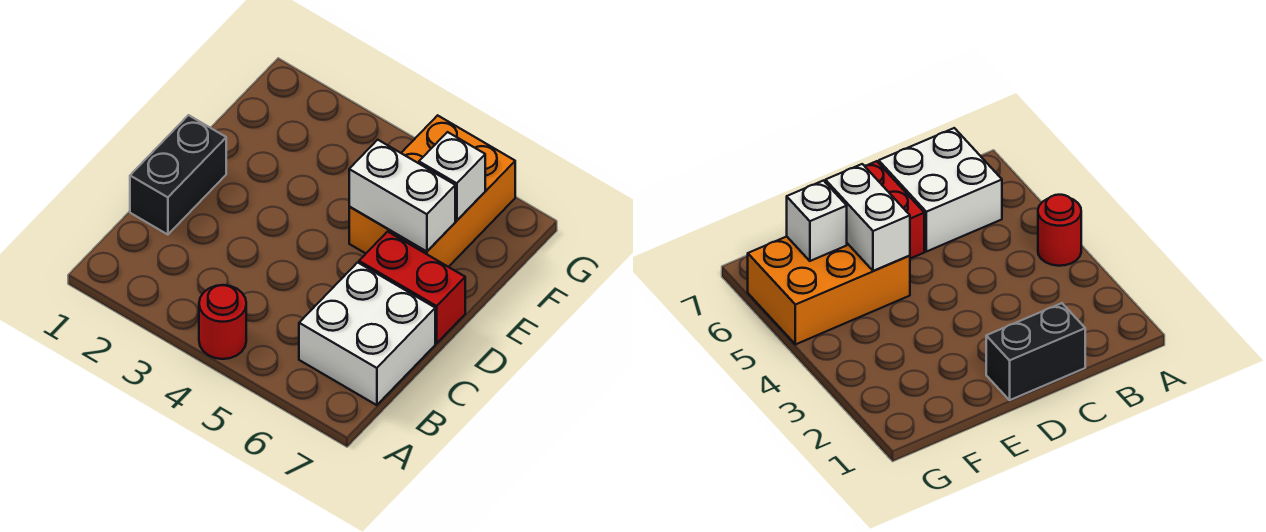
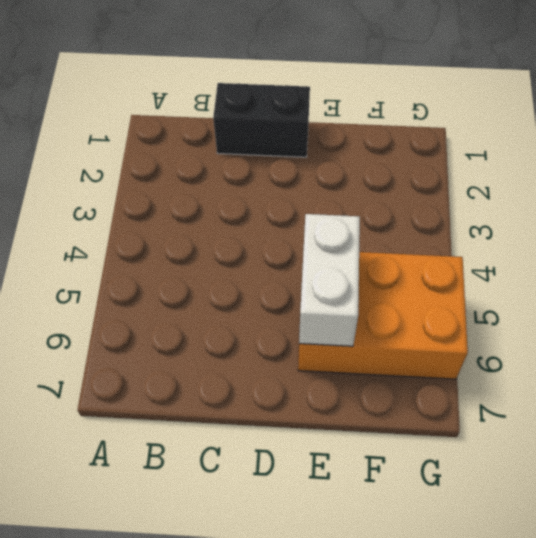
none -> red round brick A4 level 1
none -> white brick B6:C7 level 1

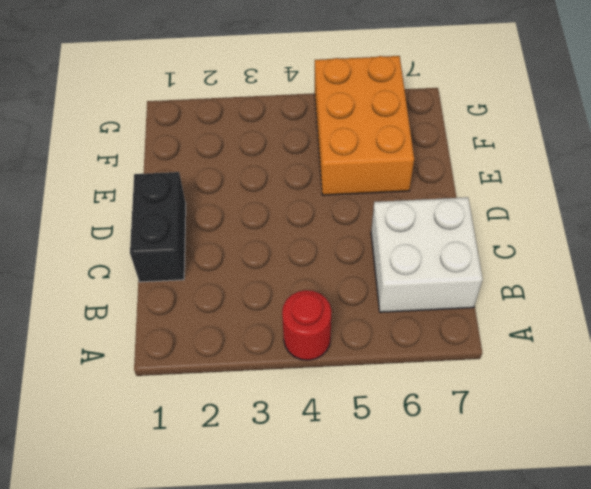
none -> red brick D6:D7 level 1
none -> white brick E5:E6 level 2

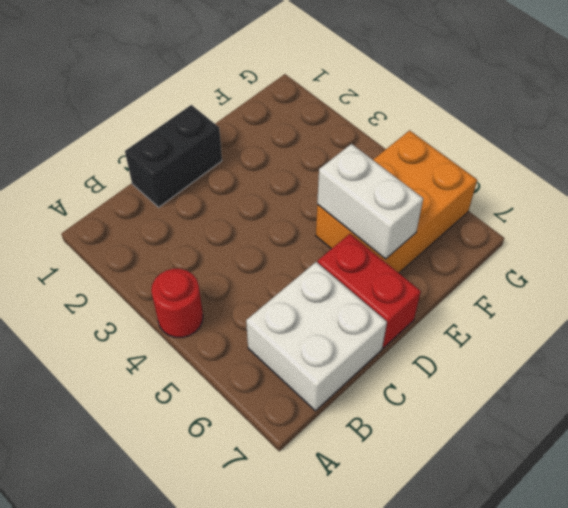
none -> white brick F6 level 2

